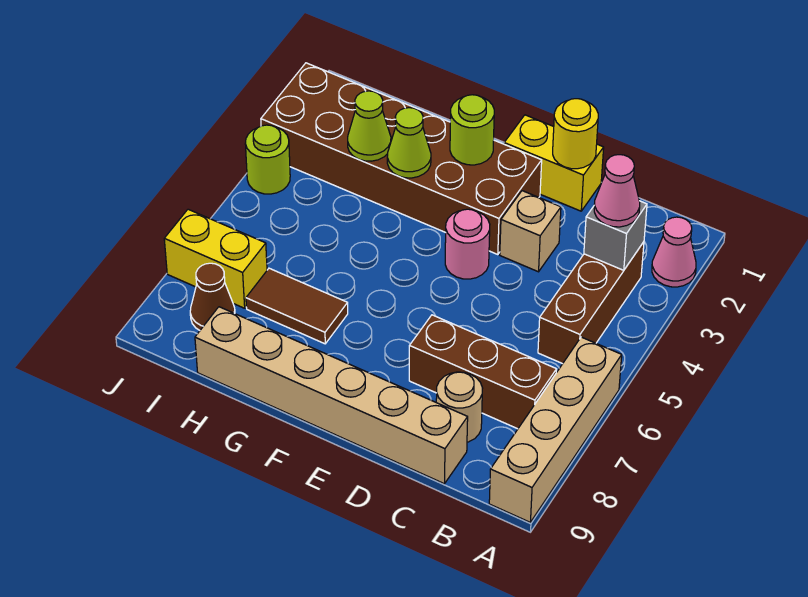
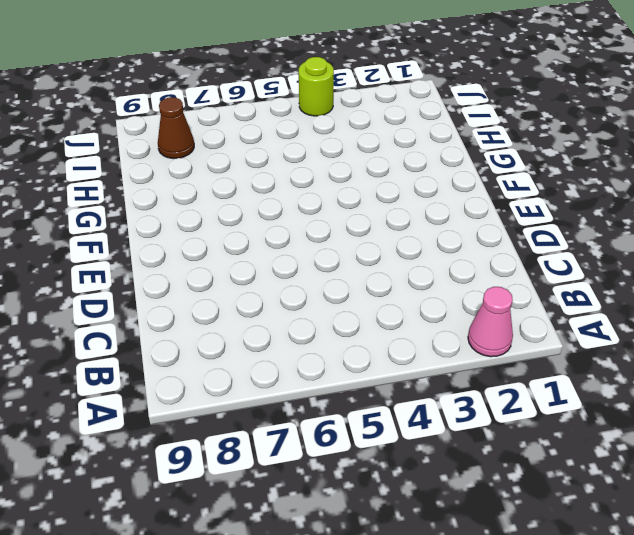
none -> tan brick A6:A9 level 1
none -> brown brick B3:B5 level 1
none -> brown brick B7:D7 level 1

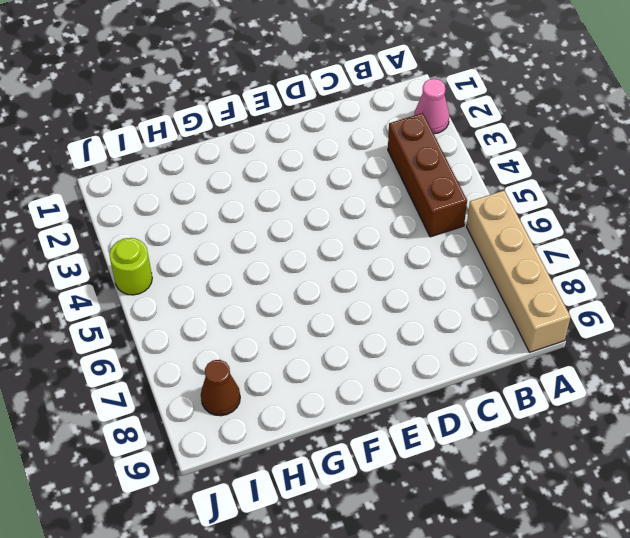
none -> brown brick B7:D7 level 1
none -> tan round brick C8 level 1
none -> tan brick C9:H9 level 1

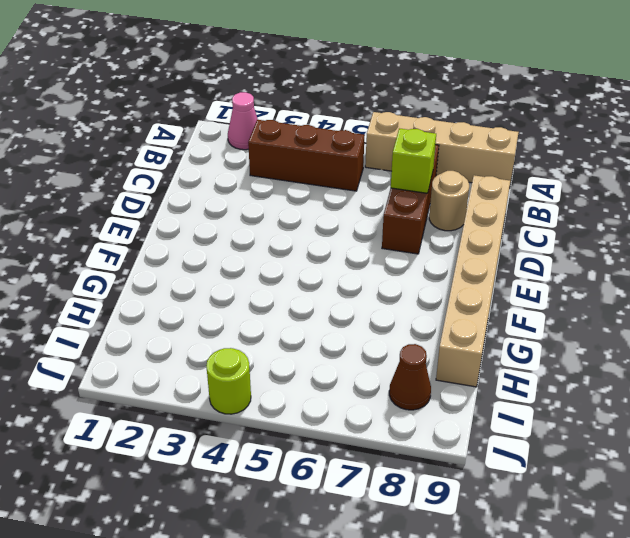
lime brick C7 level 2 -> none
none -> yellow brick D1:E1 level 1
none -> tan brick D3 level 1
none -> brown brick E2:J3 level 1

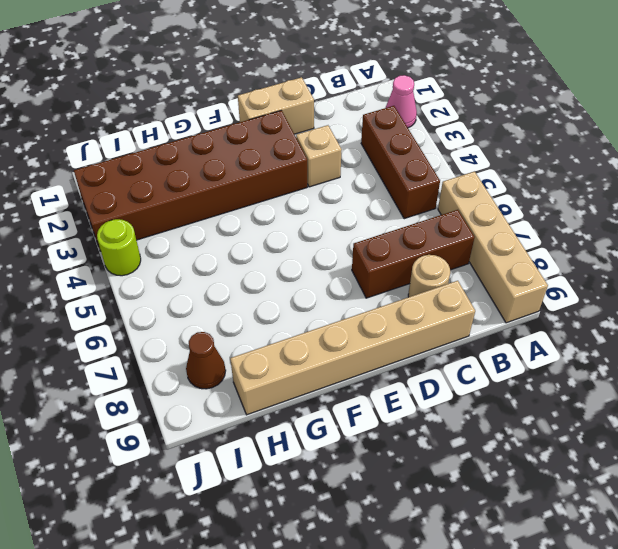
tan brick D1:E1 level 1 -> yellow brick D1:E1 level 1
none -> pink round brick E4 level 1
none -> brown tile G7:H7 level 1
none -> yellow brick I7:J7 level 1

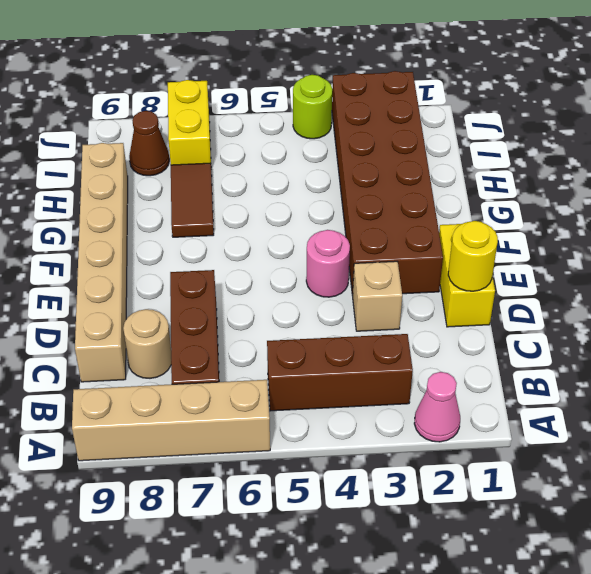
none -> grey brick B3 level 2
none -> lime round brick F2 level 2
none -> lime cone G3 level 2

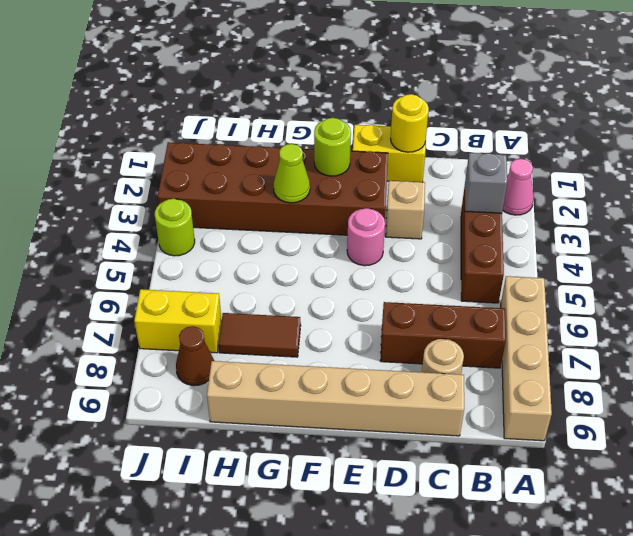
none -> lime cone H3 level 2
none -> pink cone B3 level 3

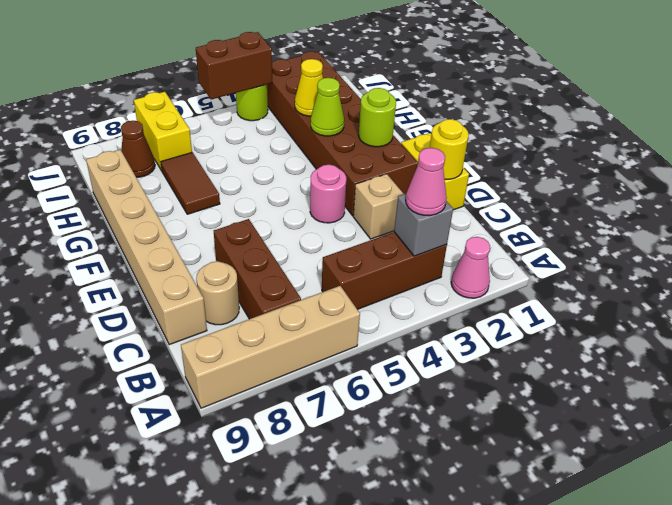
yellow cone H3 level 2 -> lime cone H3 level 2
brown brick J4:J5 level 2 -> none

